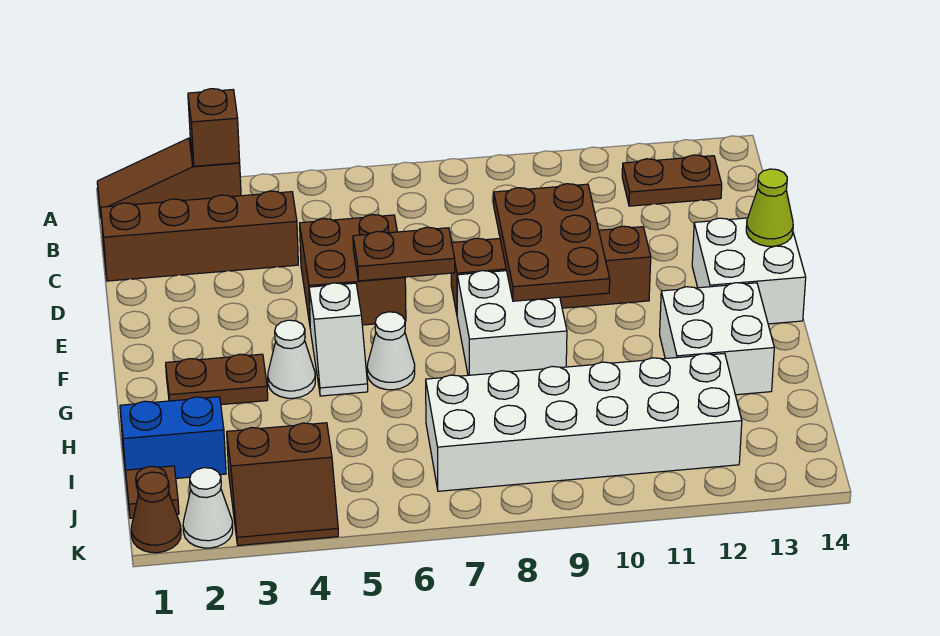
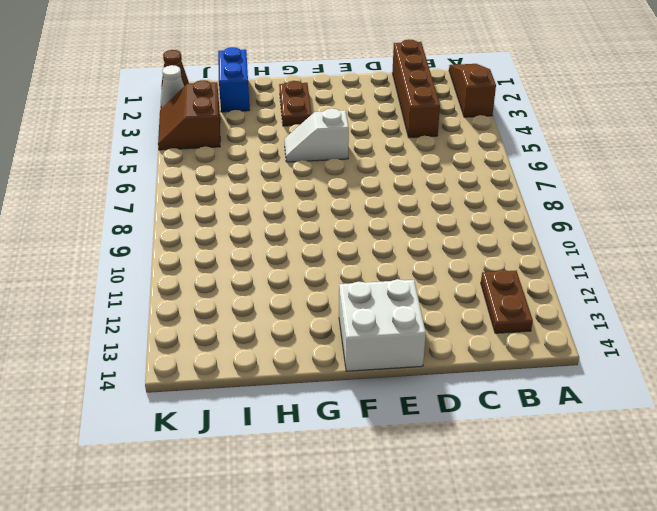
none -> brown brick D5:E6 level 1
none -> brown brick E8:E11 level 1
none -> white brick F8:G9 level 1

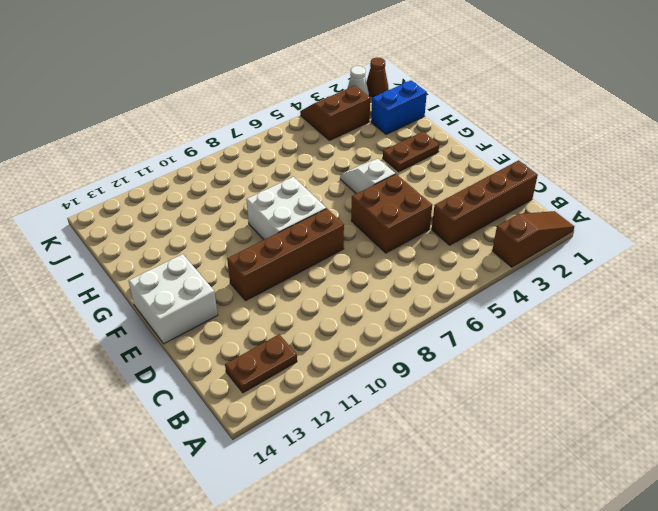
none -> white cone G4 level 1
none -> white cone G6 level 1
none -> white brick G12:H13 level 1

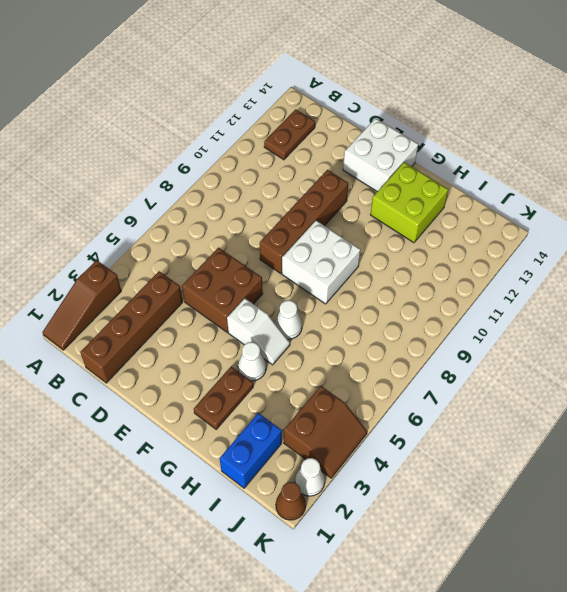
lime brick G12:H13 level 1 -> white brick G12:H13 level 1
none -> white brick I7:J12 level 1
none -> brown plate J1 level 1
none -> brown brick A3 level 2

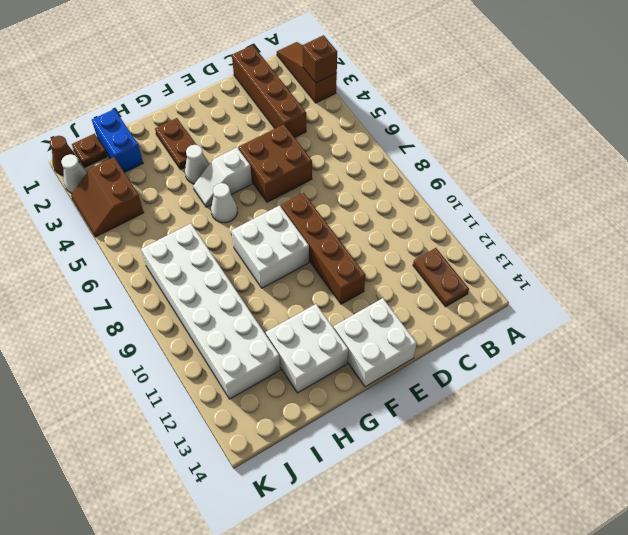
none -> brown plate D9:F10 level 2
none -> brown plate E6:E7 level 2
none -> lime cone E14 level 2

